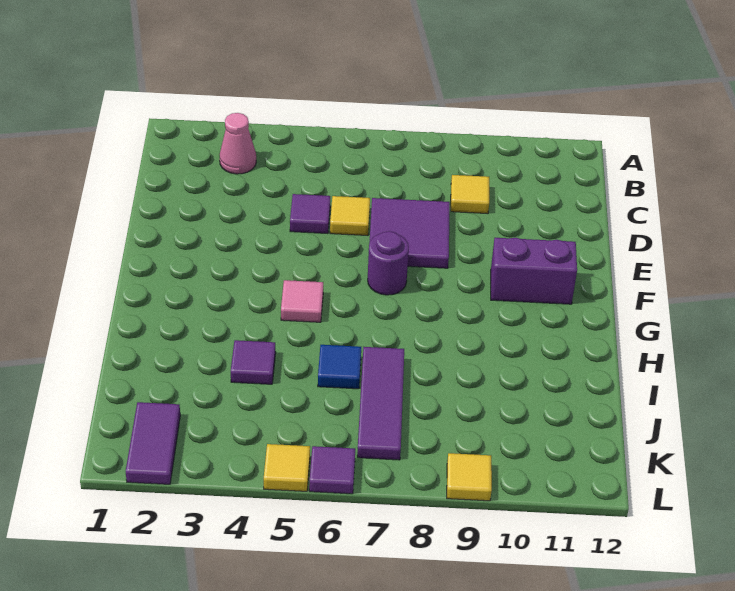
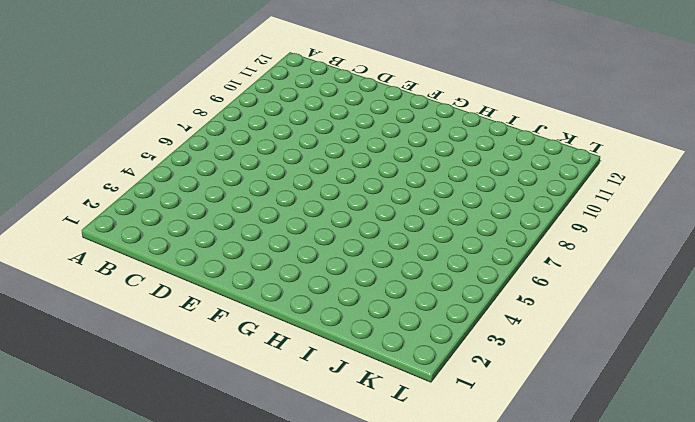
none -> pink cone B3 level 1
none -> yellow tile C9 level 1
none -> purple tile D5 level 1

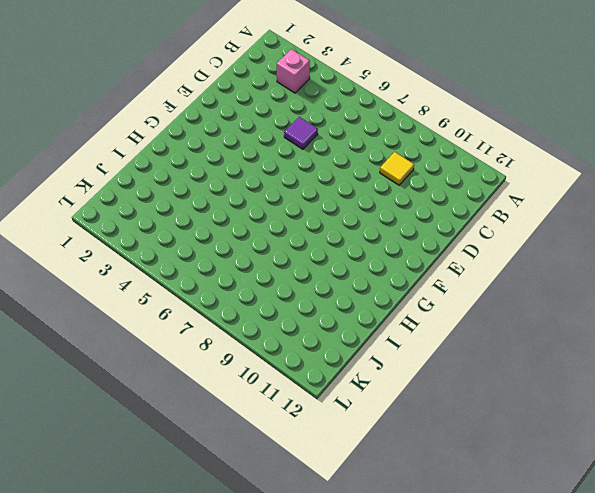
pink brick B3 level 1 -> pink cone B3 level 1
none -> yellow tile D6 level 1
none -> purple tile D7:E8 level 1
none -> purple round brick F7 level 1

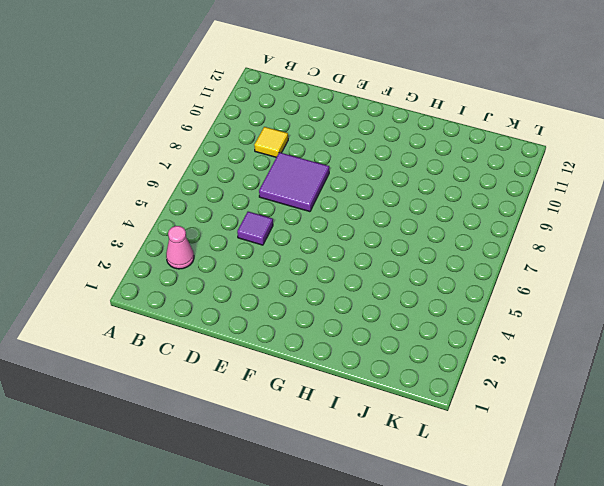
none -> yellow tile D6 level 1
none -> purple round brick F7 level 1
none -> purple brick F10:F11 level 1

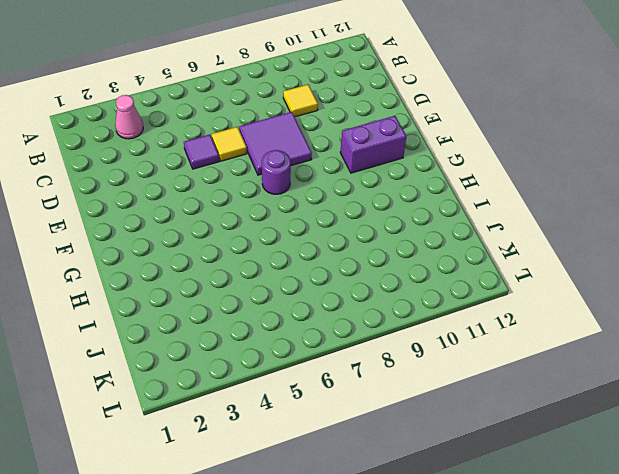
none -> pink tile G5 level 1
none -> purple tile I4 level 1
none -> blue tile I6 level 1

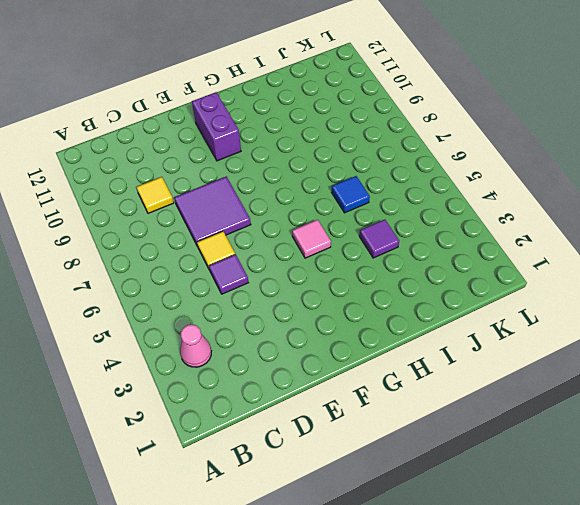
none -> purple round brick F7 level 1
none -> purple tile I7:K7 level 1
none -> purple tile K2:L2 level 1

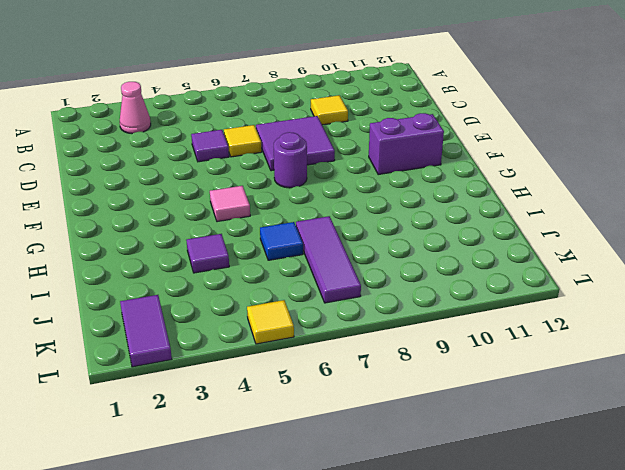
none -> purple tile L6 level 1
none -> yellow tile L9 level 1

